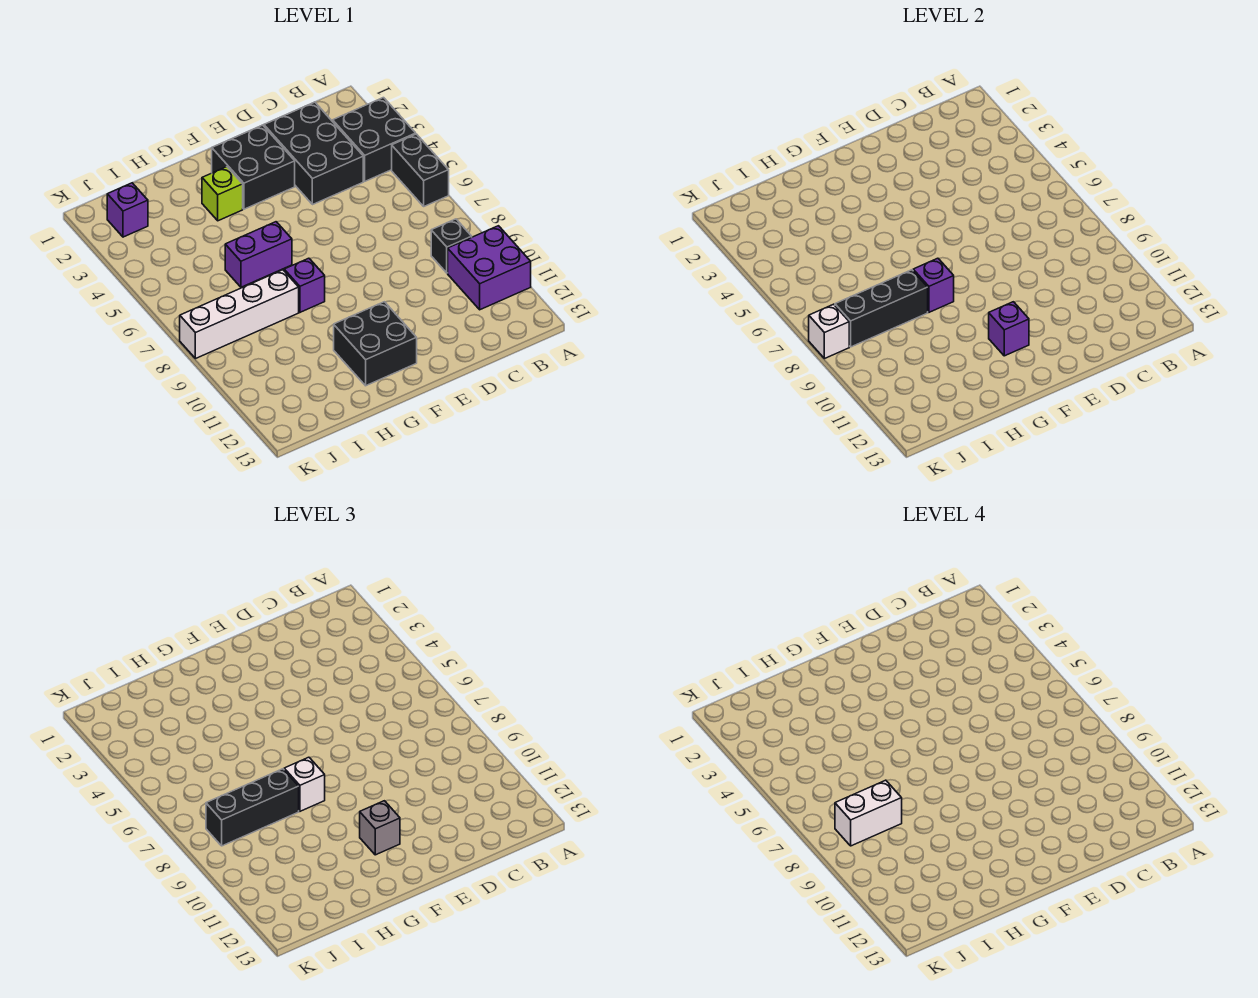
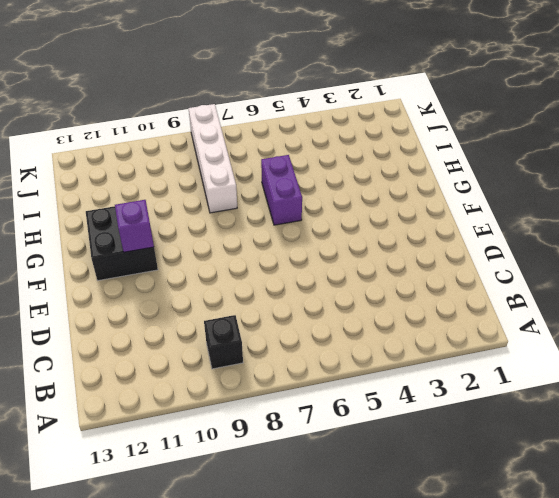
none -> black brick A3:B4 level 1
none -> black brick A5:A6 level 1
none -> purple brick A10:B11 level 1

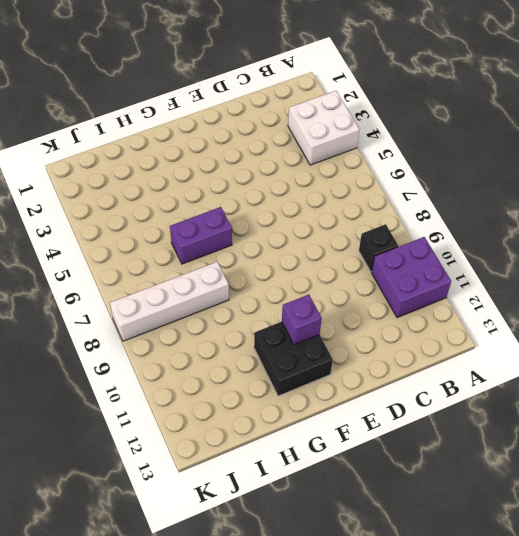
white brick A3:B4 level 1 -> black brick A3:B4 level 1
none -> black brick A5:A6 level 1
none -> black brick C2:D4 level 1
none -> black brick E2:F3 level 1

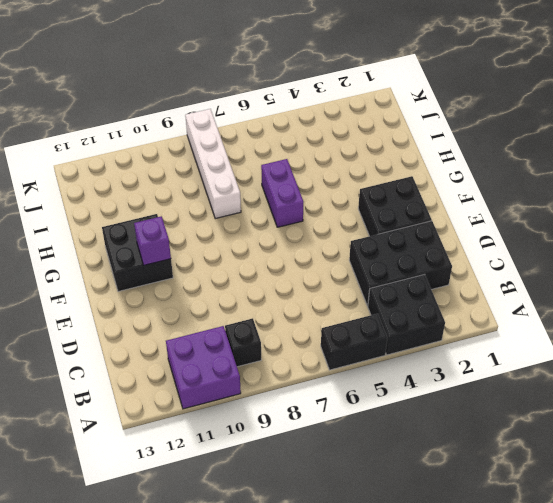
none -> lime brick G3 level 1
none -> purple brick G8 level 1
none -> purple brick J2 level 1

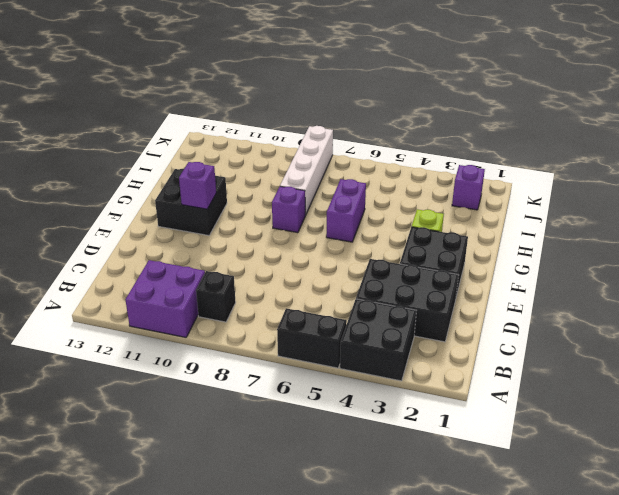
none -> purple brick G8 level 2
none -> black brick H8:J8 level 2
none -> white brick K8 level 2

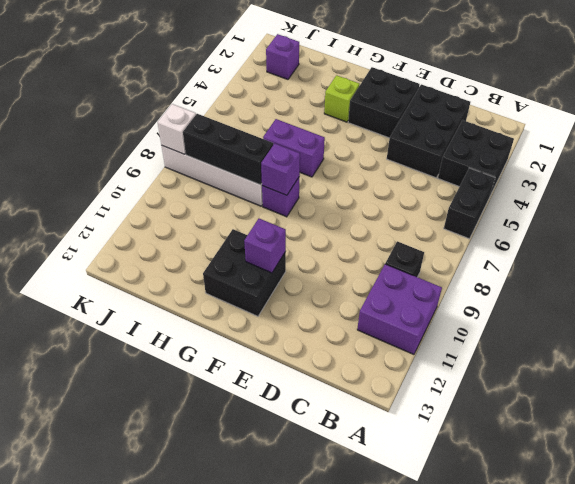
none -> grey brick F11 level 3
none -> white brick G8 level 3
none -> black brick H8:J8 level 3

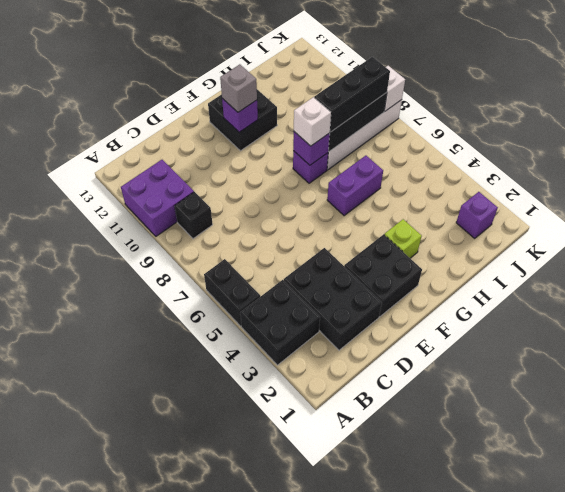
none -> white brick I8:J8 level 4

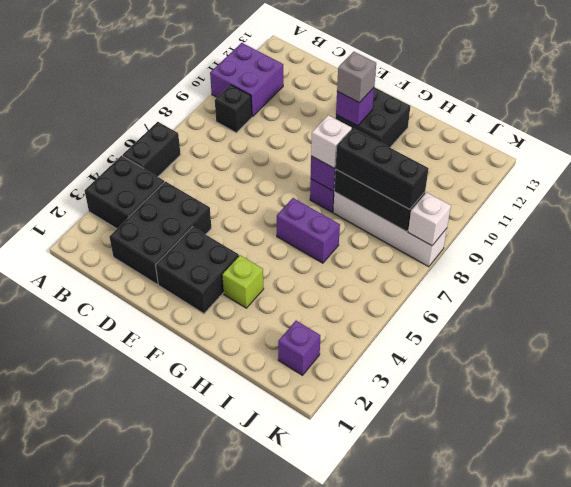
none -> white brick I8:J8 level 4

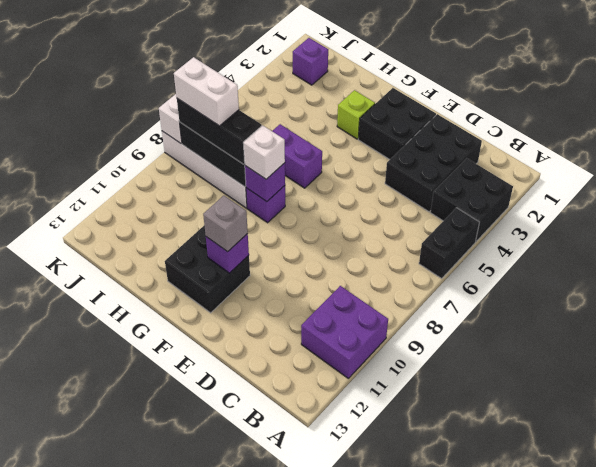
none -> black brick B9 level 1

